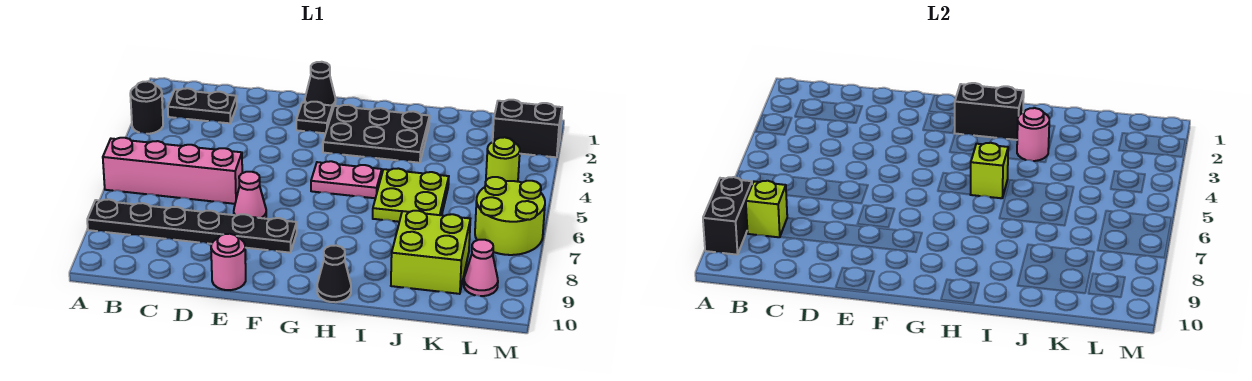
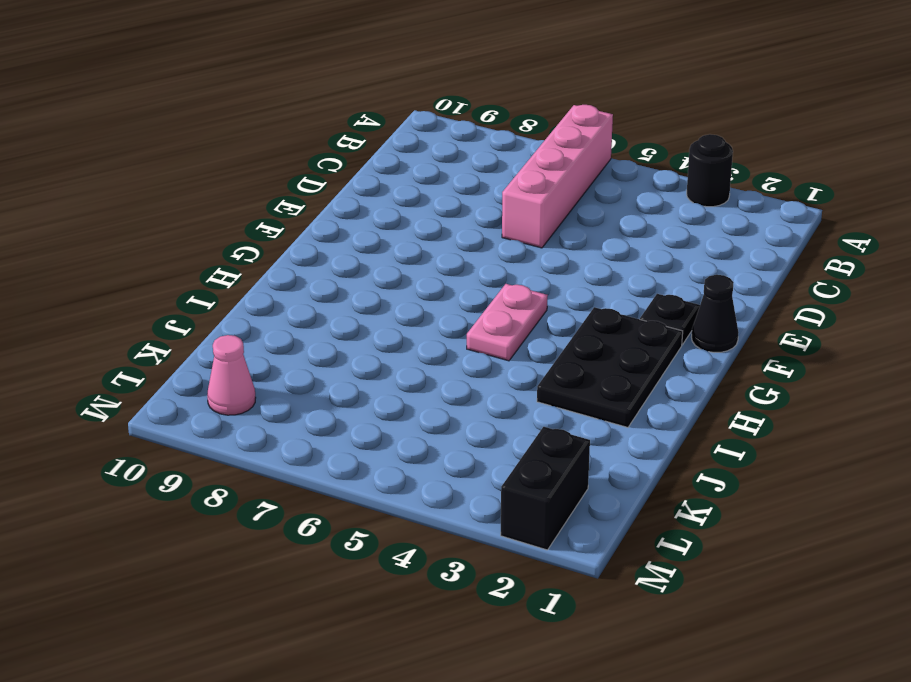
none -> black plate A8:F8 level 1
none -> black plate B2:C2 level 1
none -> pink cone E7 level 1

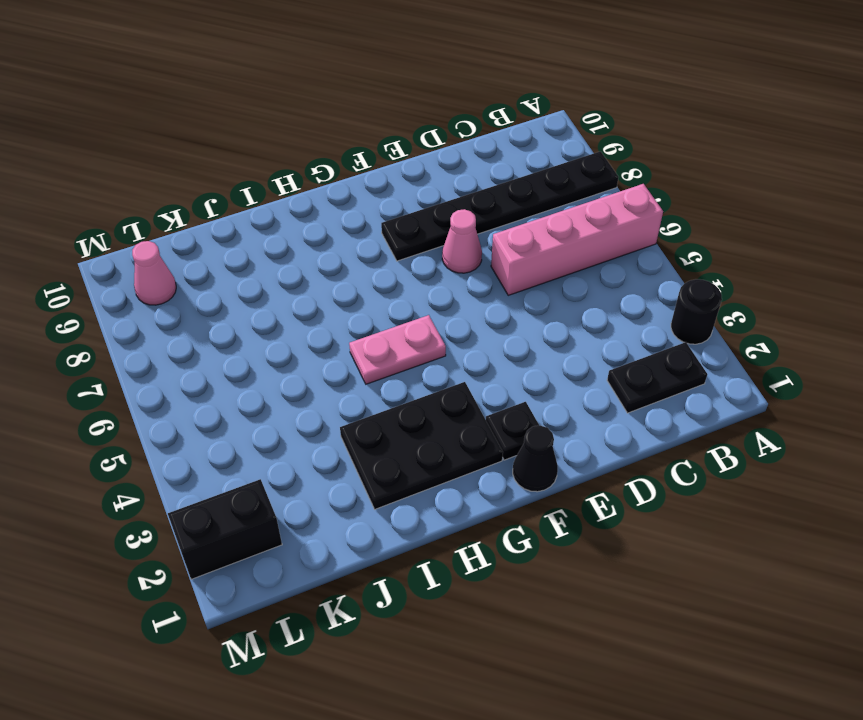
none -> pink round brick E10 level 1
none -> black cone H10 level 1
none -> lime plate I5:J6 level 1

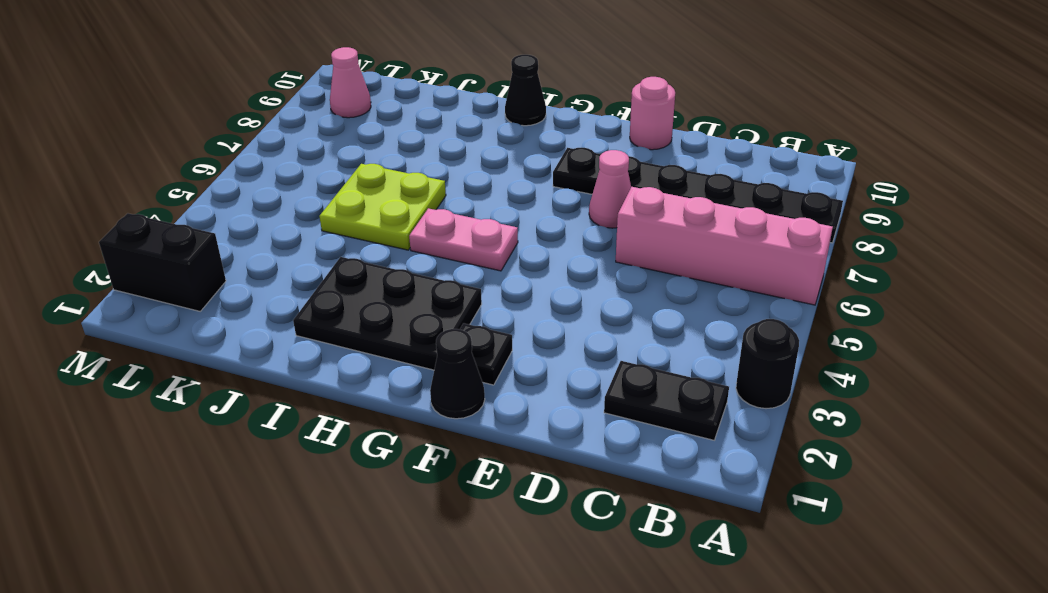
none -> lime brick J8:K9 level 1
none -> lime round brick L4 level 1
none -> lime round brick L6:M7 level 1

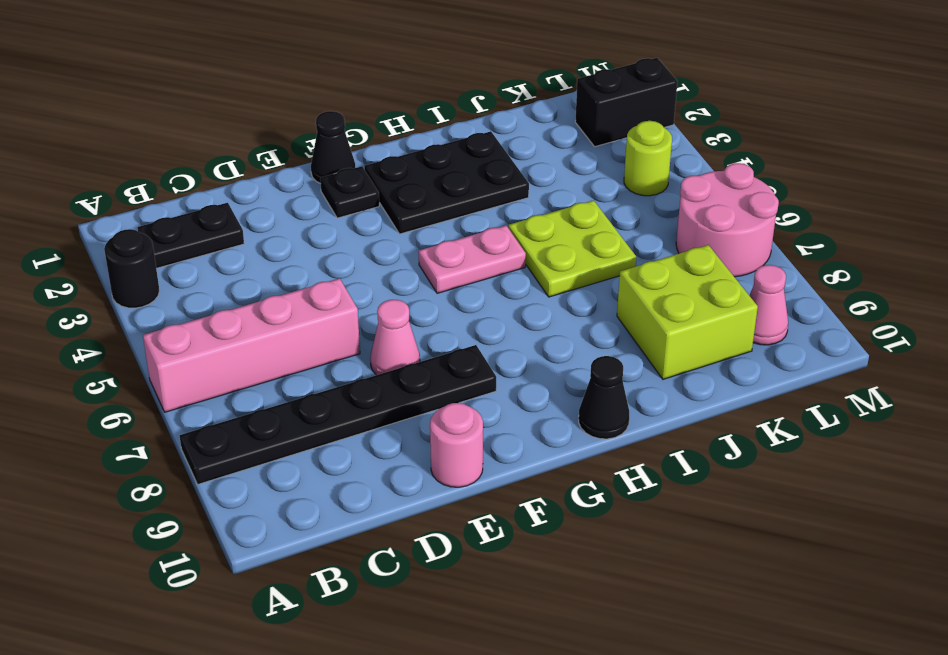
pink round brick L6:M7 level 1 -> lime round brick L6:M7 level 1
none -> black brick A8:A9 level 2
none -> lime brick B8 level 2
none -> black brick G2:H2 level 2

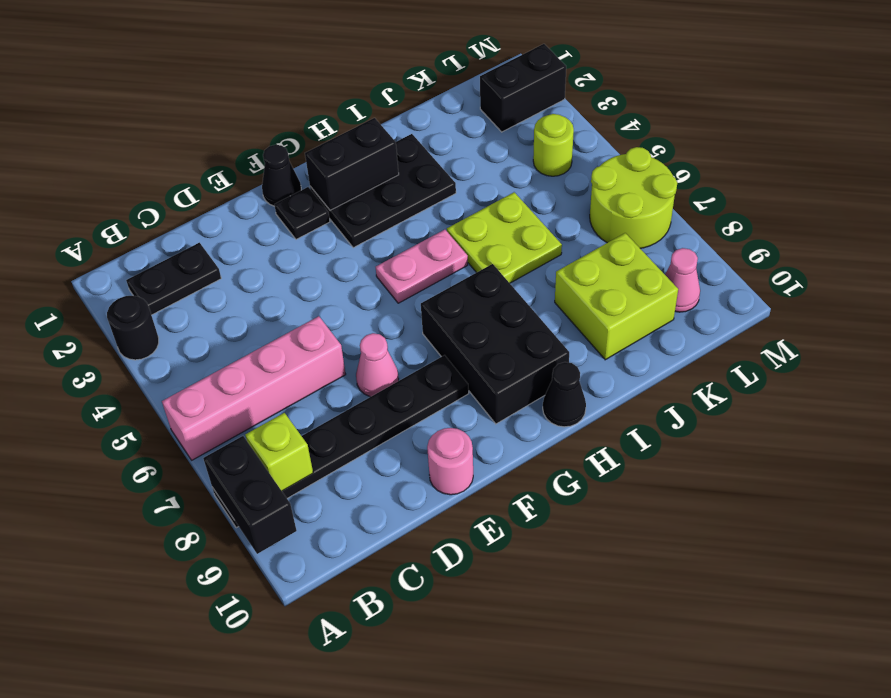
black brick G7:H9 level 1 -> none
none -> lime brick H5 level 2
none -> pink round brick I3 level 2

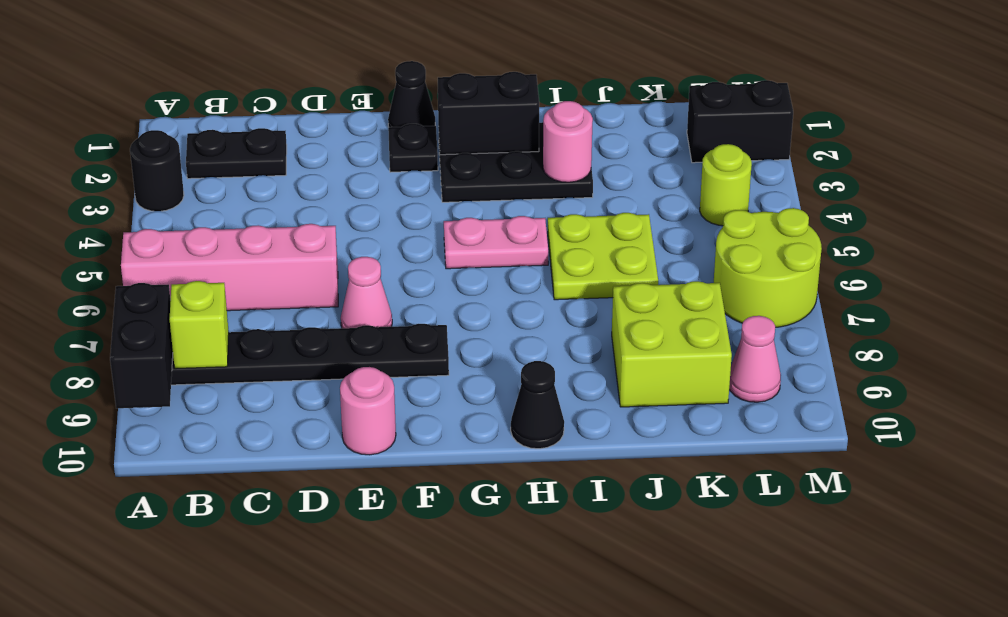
none -> lime brick H5 level 2

